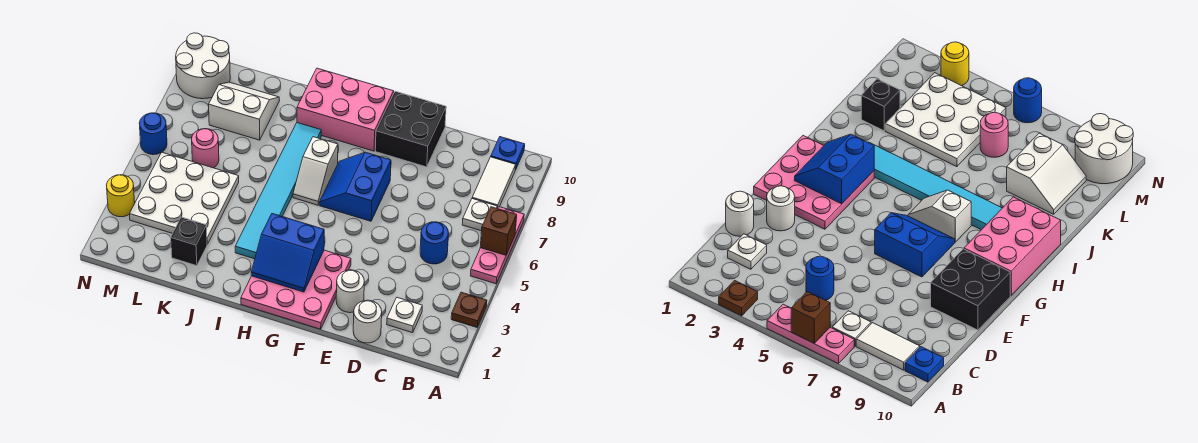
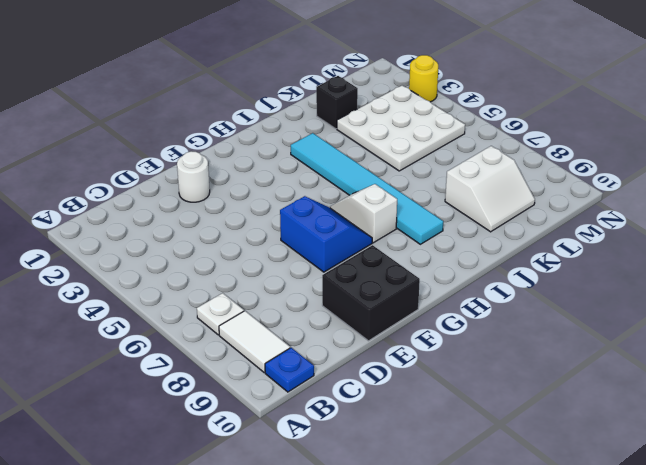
none -> brown plate A3 level 1
none -> pink plate A5:A7 level 1
none -> white plate C2 level 1

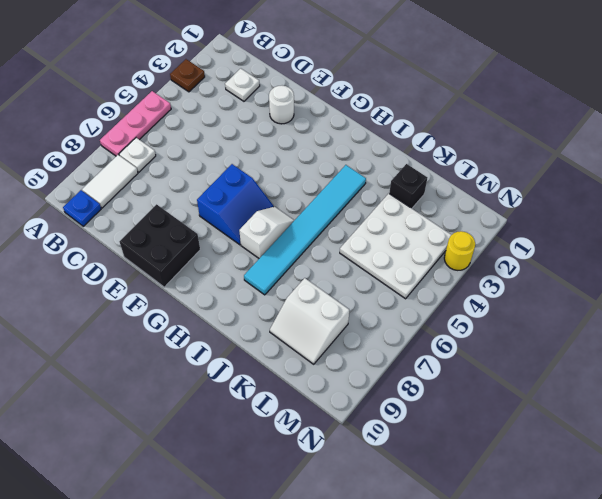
none -> blue round brick C5 level 1
none -> white round brick D1 level 1
none -> pink plate F1:H3 level 1

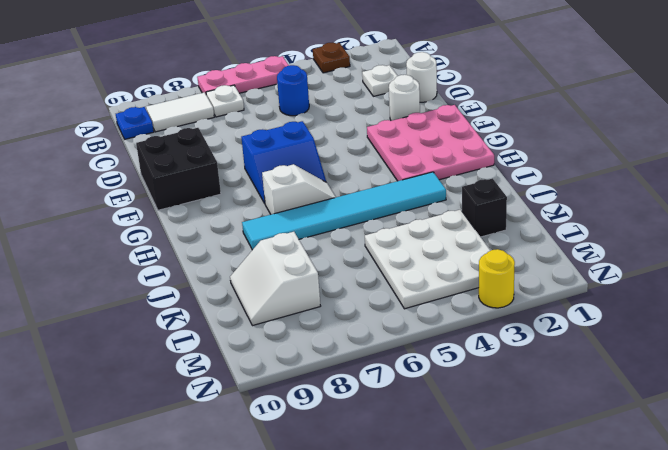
none -> pink brick G9:I10 level 1
none -> pink round brick L6 level 1
none -> white round brick M9:N10 level 1

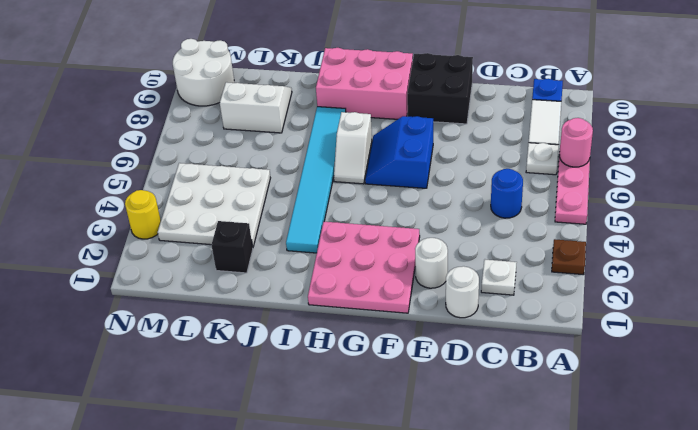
pink round brick A7 level 2 -> pink round brick L6 level 1
none -> blue round brick N6 level 1
none -> brown brick A6 level 2
none -> blue slope G2:H3 level 2 top 3

